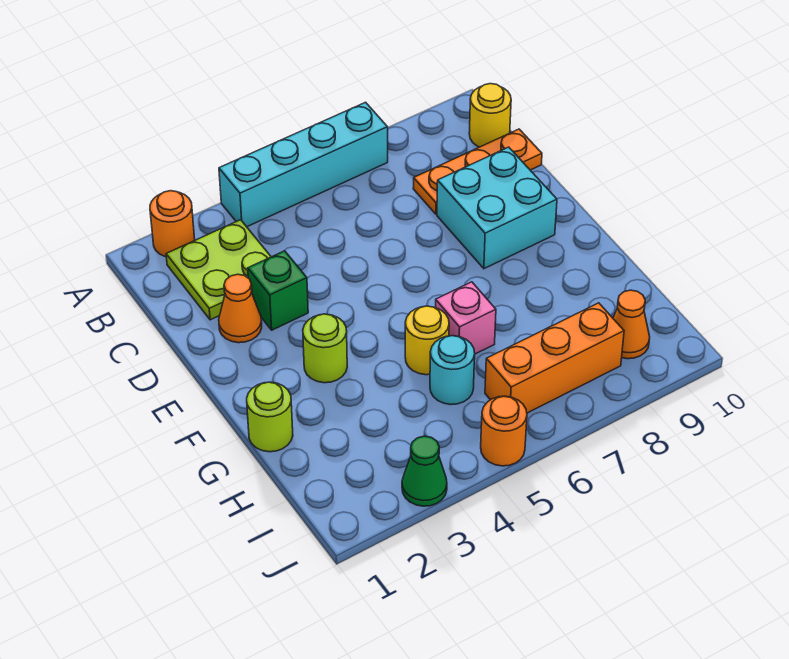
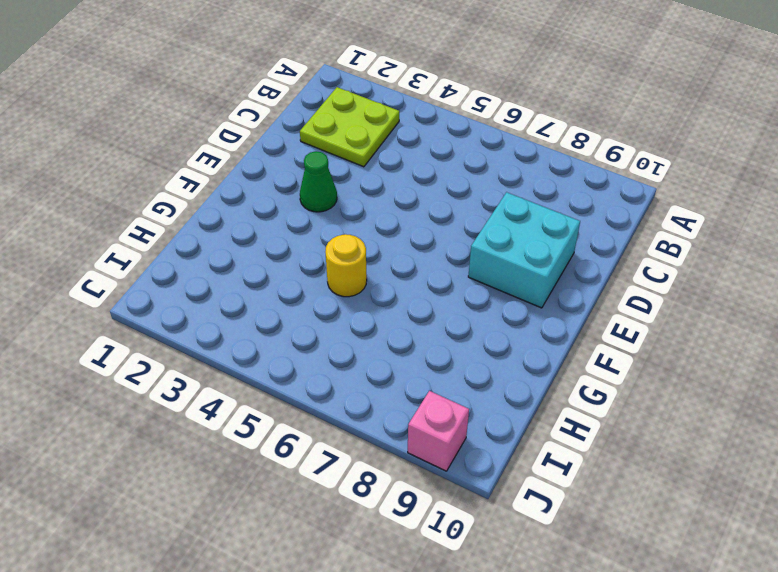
green cone E3 level 1 -> green cone J3 level 1
pink brick J9 level 1 -> pink brick G6 level 1
none -> orange round brick A2 level 1
none -> cyan brick A4:A7 level 1
none -> yellow round brick B10 level 1

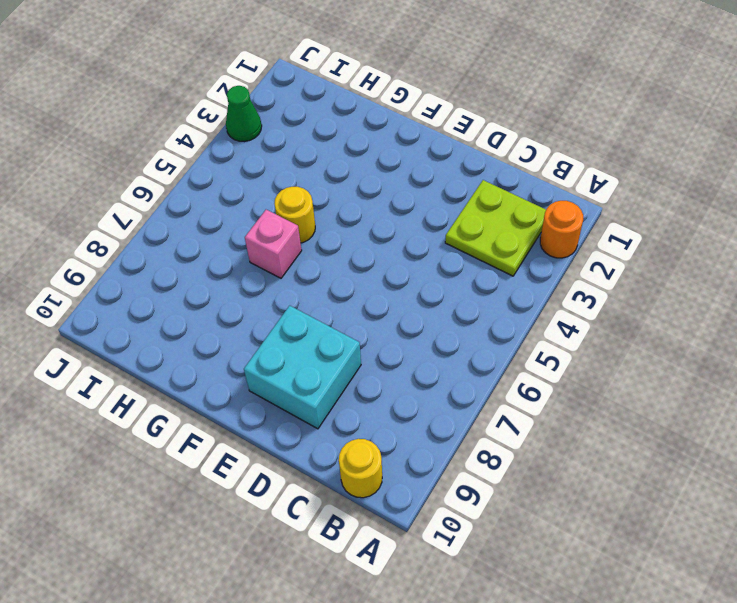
none -> cyan brick A4:A7 level 1
none -> orange plate C8:C10 level 1
none -> orange cone D2 level 1

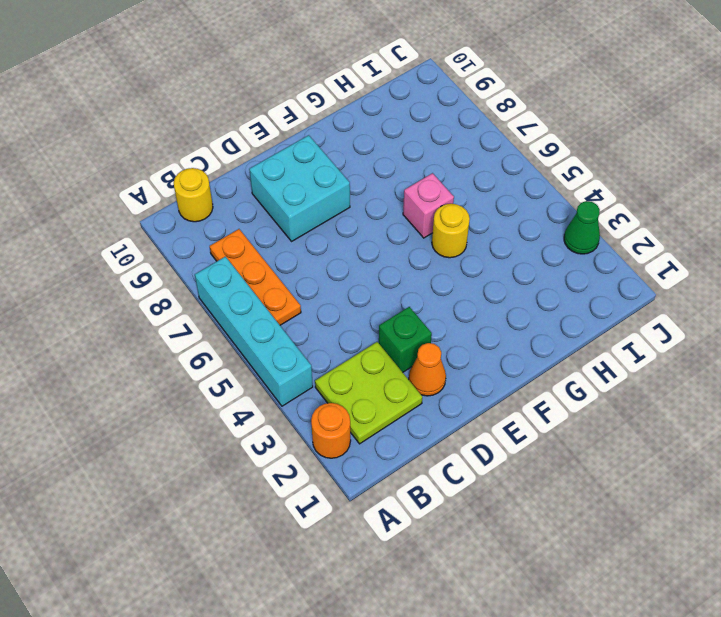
orange plate B6:B8 level 1 -> orange plate C8:C10 level 1
none -> lime round brick F3 level 1
none -> lime round brick G1 level 1
none -> cyan round brick H5 level 1

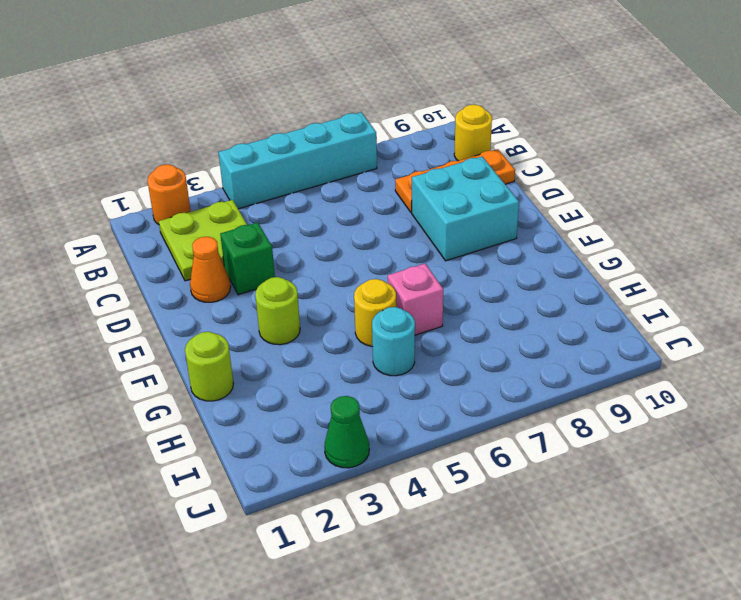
none -> orange brick I6:I8 level 1
none -> orange cone I9 level 1
none -> orange round brick J5 level 1

